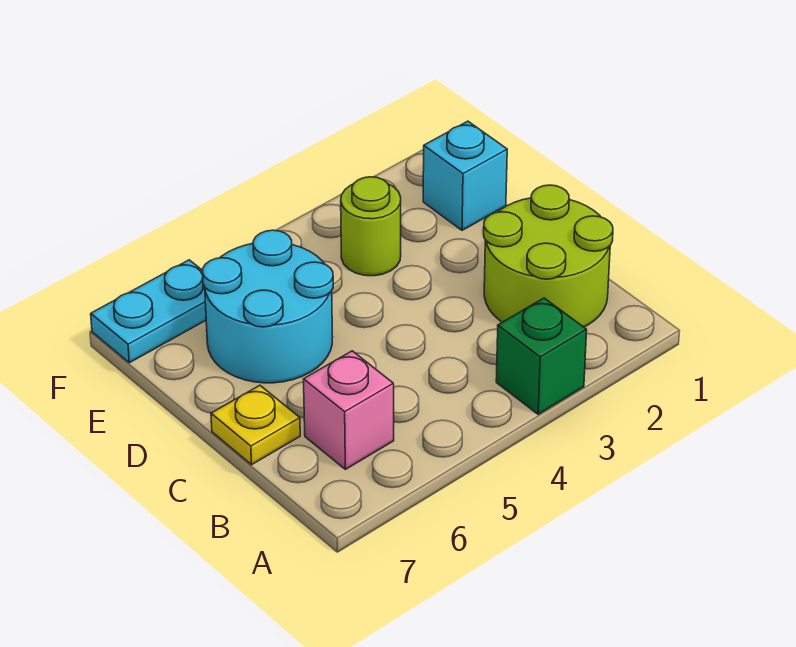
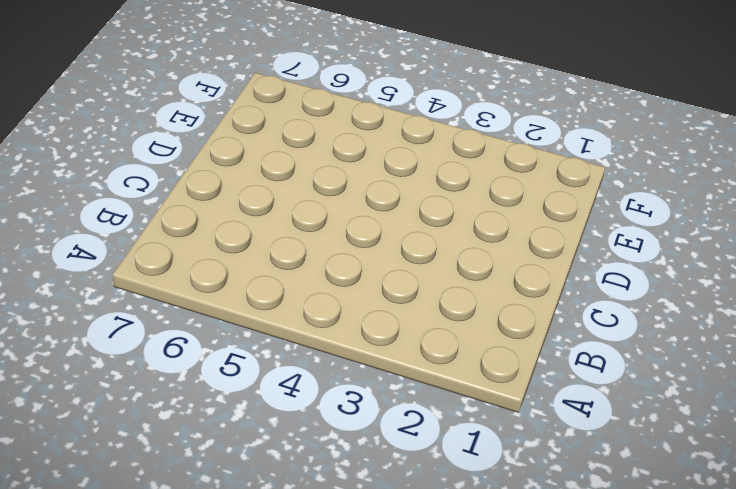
none -> green brick A3 level 1
none -> lime round brick B1:C2 level 1

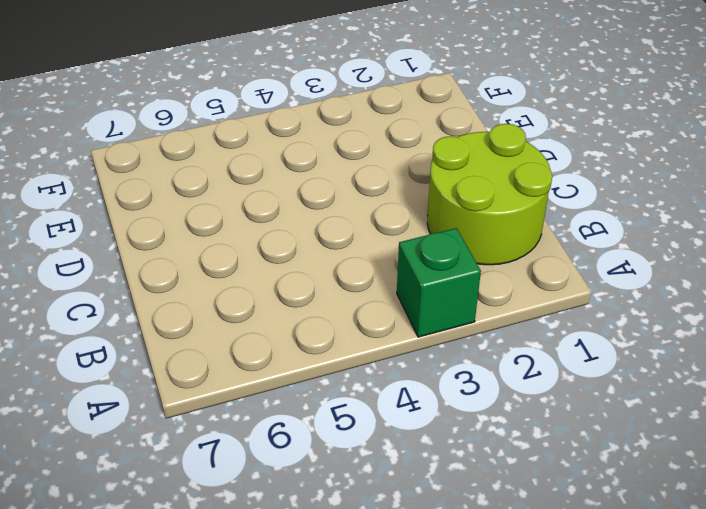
none -> pink brick B6 level 1
none -> yellow plate C7 level 1

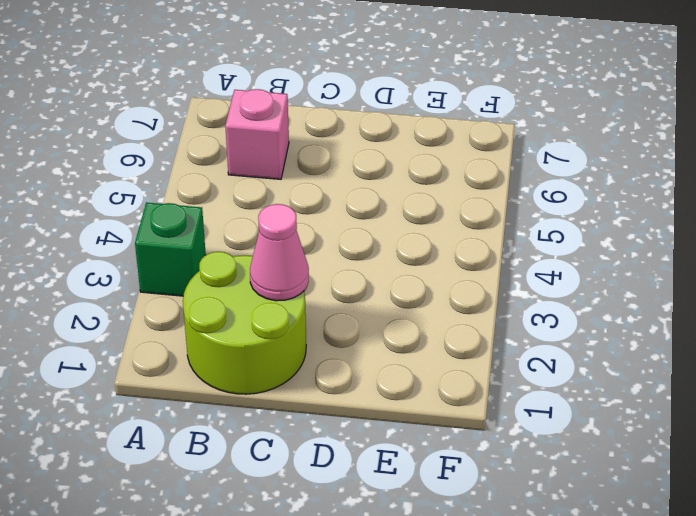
pink cone C2 level 2 -> none
none -> yellow plate C7 level 1
none -> cyan round brick D5:E6 level 1

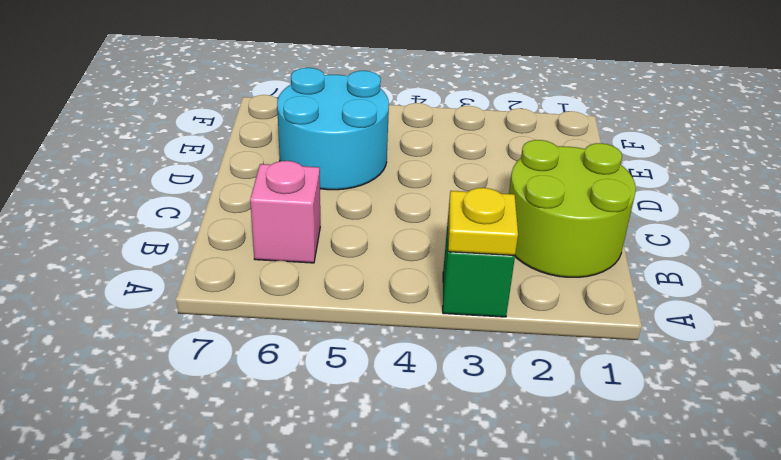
yellow plate A3 level 2 -> yellow plate C7 level 1
none -> cyan brick E1 level 1
none -> lime round brick E3 level 1

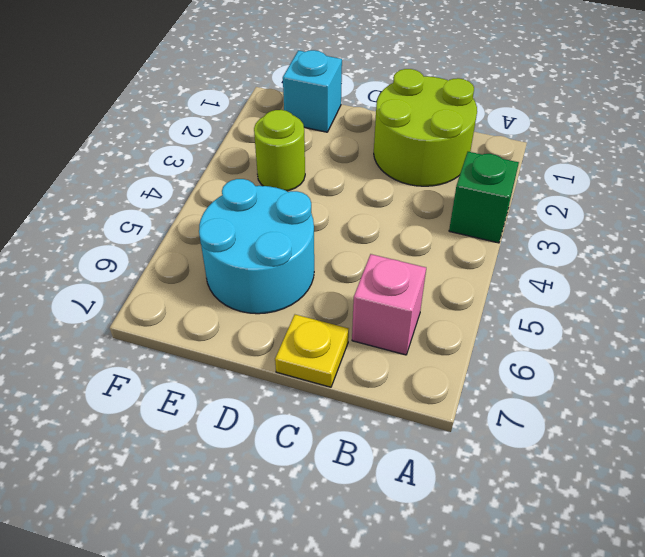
none -> cyan plate F6:F7 level 1

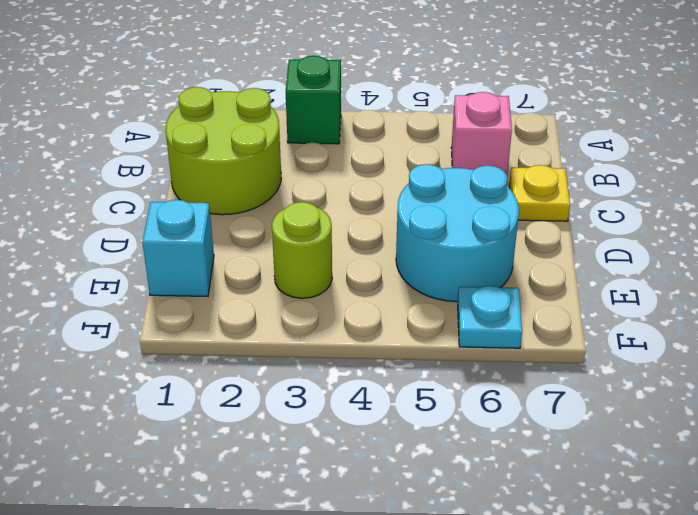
cyan plate F6 level 1 -> cyan plate F6:F7 level 1

